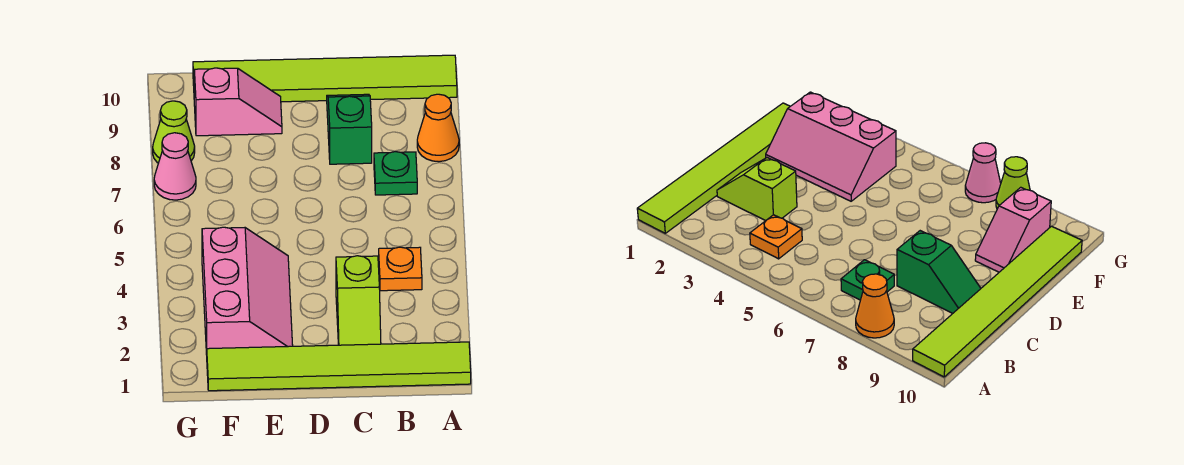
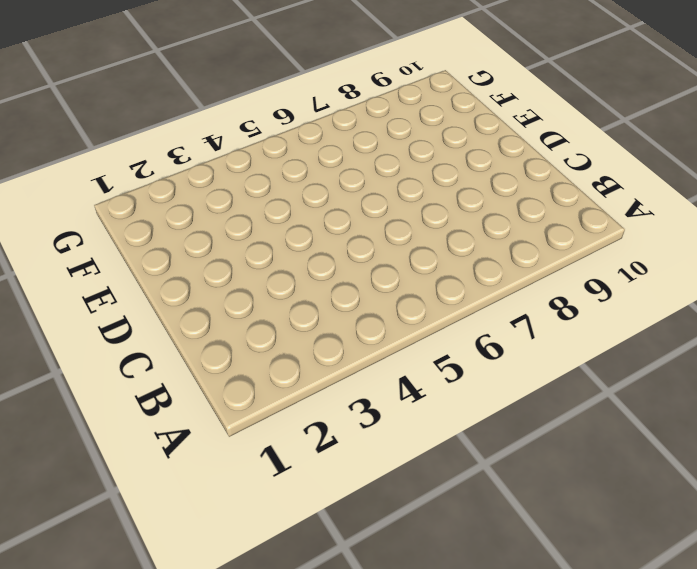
none -> lime tile A1:F1 level 1
none -> orange cone A8 level 1

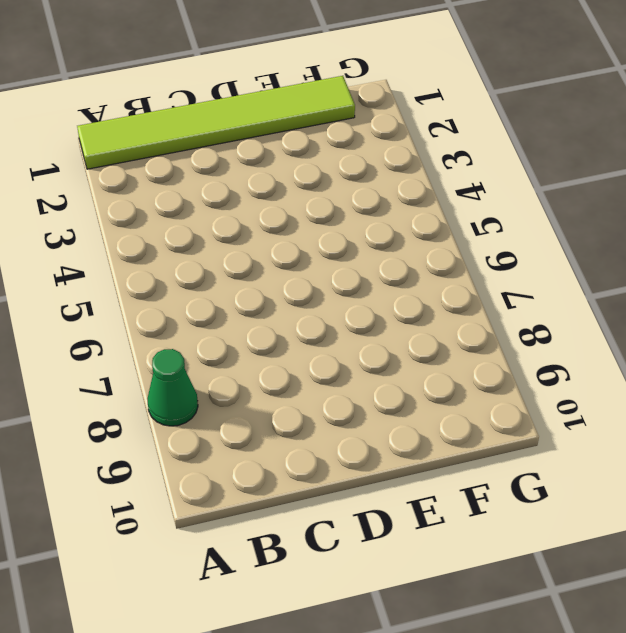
green cone A8 level 1 -> orange cone A8 level 1
none -> lime tile A10:F10 level 1
none -> orange plate B4 level 1

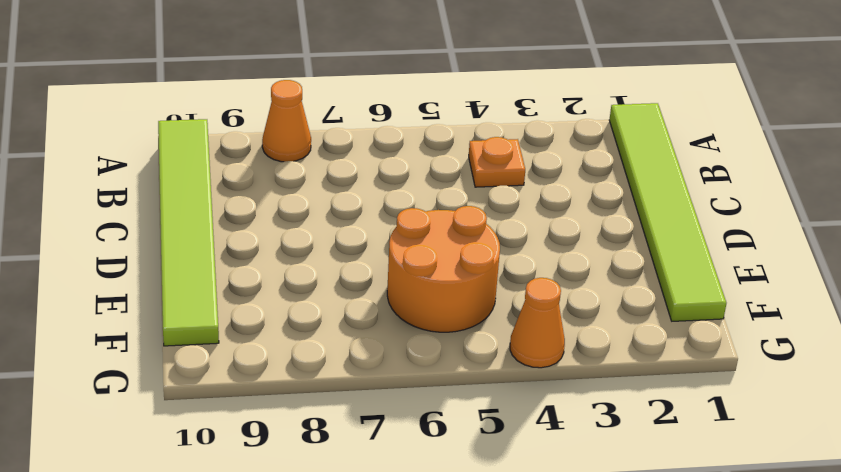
orange round brick E5:F6 level 1 -> none
orange cone G4 level 1 -> none
none -> green plate B7 level 1
none -> lime slope C2:C3 level 1 top 3

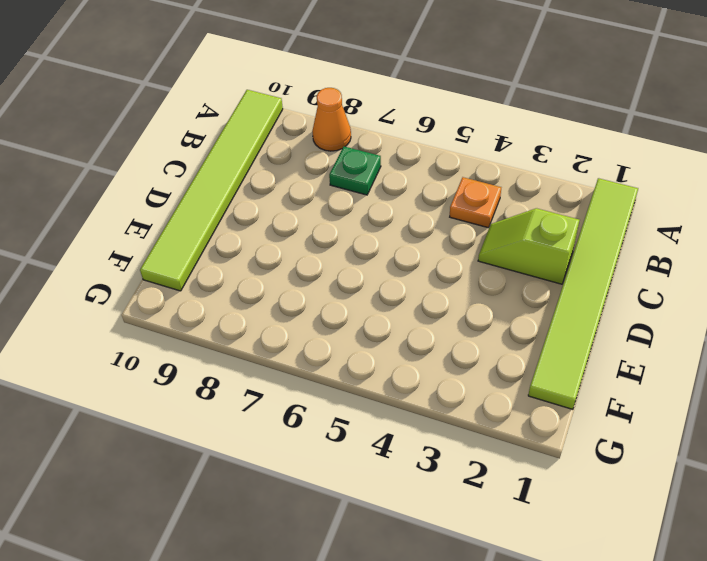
lime slope C2:C3 level 1 top 2 -> lime slope C2:C3 level 1 top 3
none -> green slope C8:C9 level 1 top 8
none -> pink slope E2:F4 level 1 top F

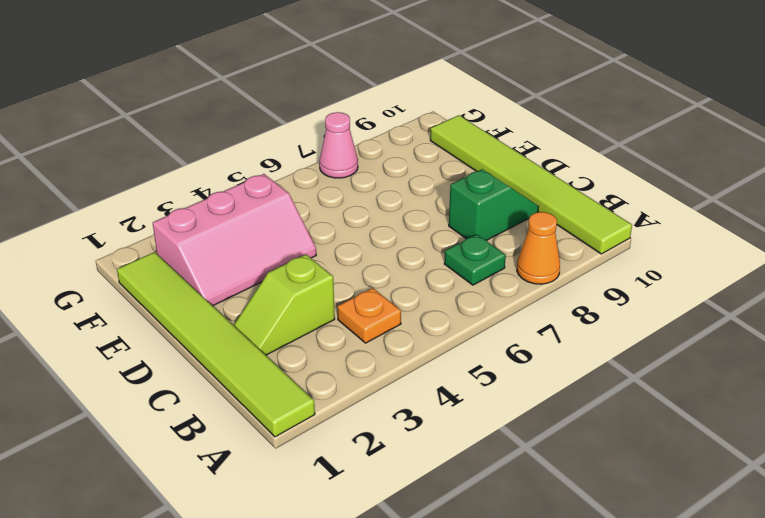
none -> pink slope E9:F9 level 1 top F
none -> lime cone G8 level 1

